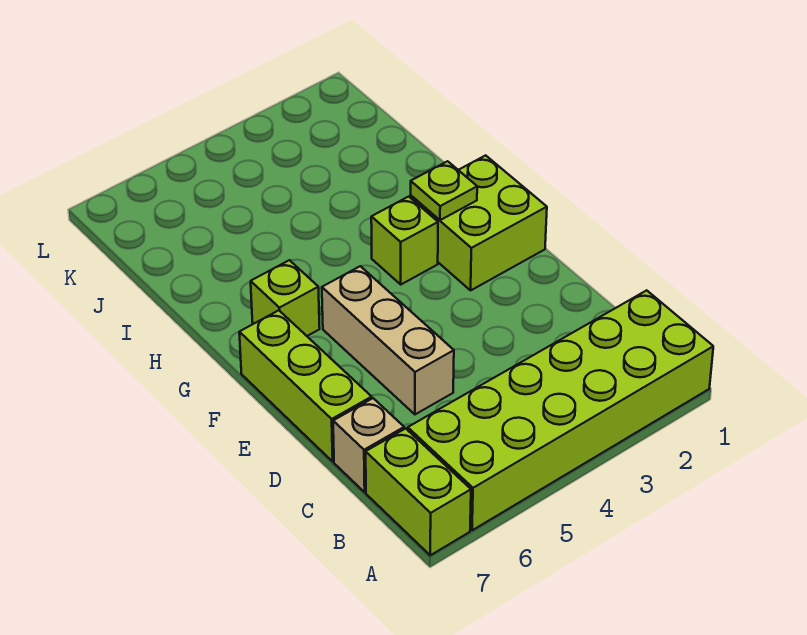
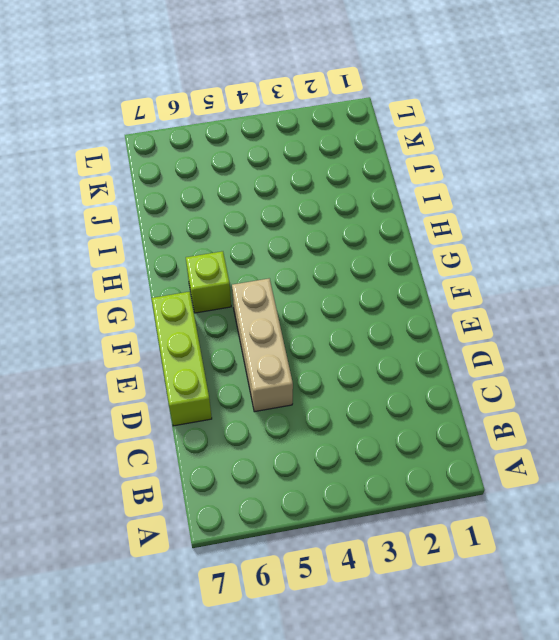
none -> lime brick A1:B6 level 1
none -> lime brick A7:B7 level 1

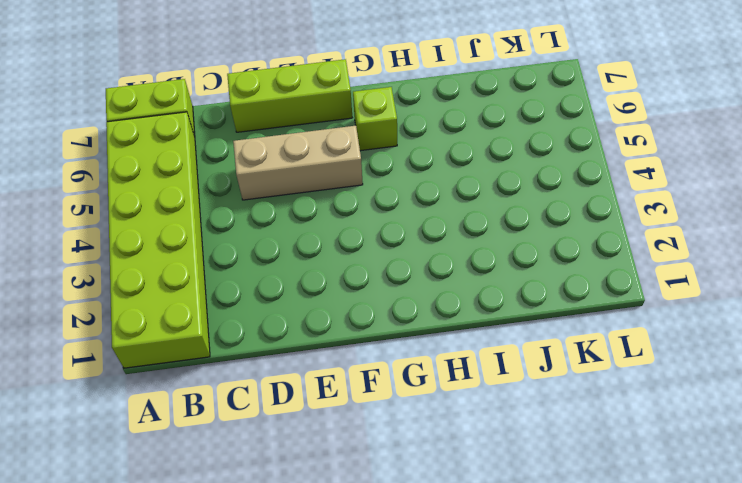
none -> tan brick C7 level 1
none -> lime brick F1:G2 level 1

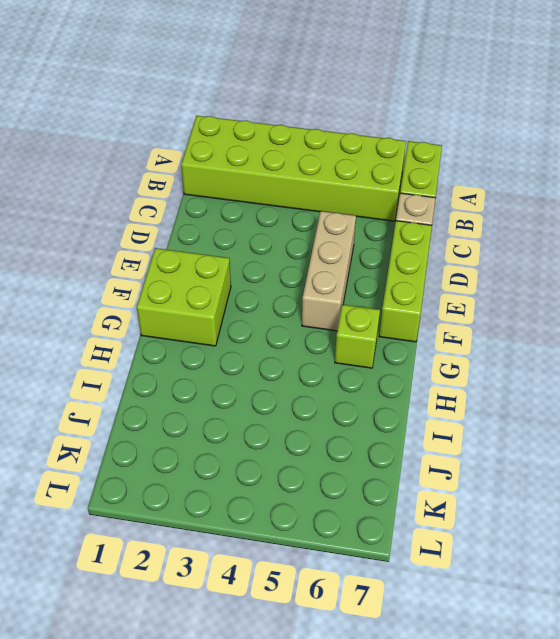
none -> lime brick G3 level 1
none -> lime plate G2 level 2

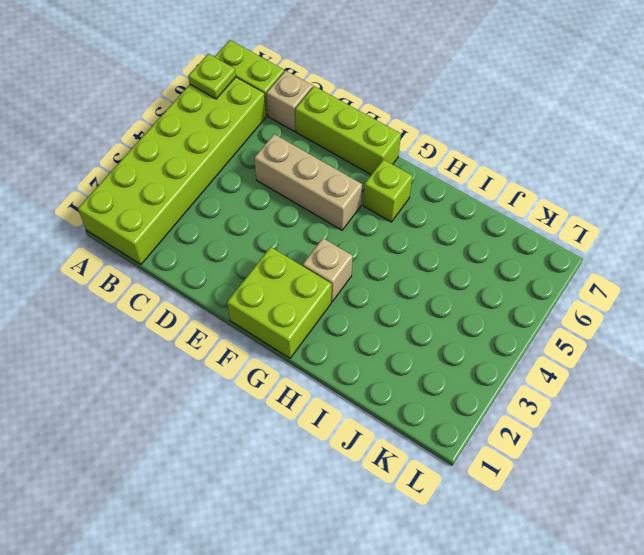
lime plate A6 level 2 -> lime plate G2 level 2
tan brick G3 level 1 -> lime brick G3 level 1

